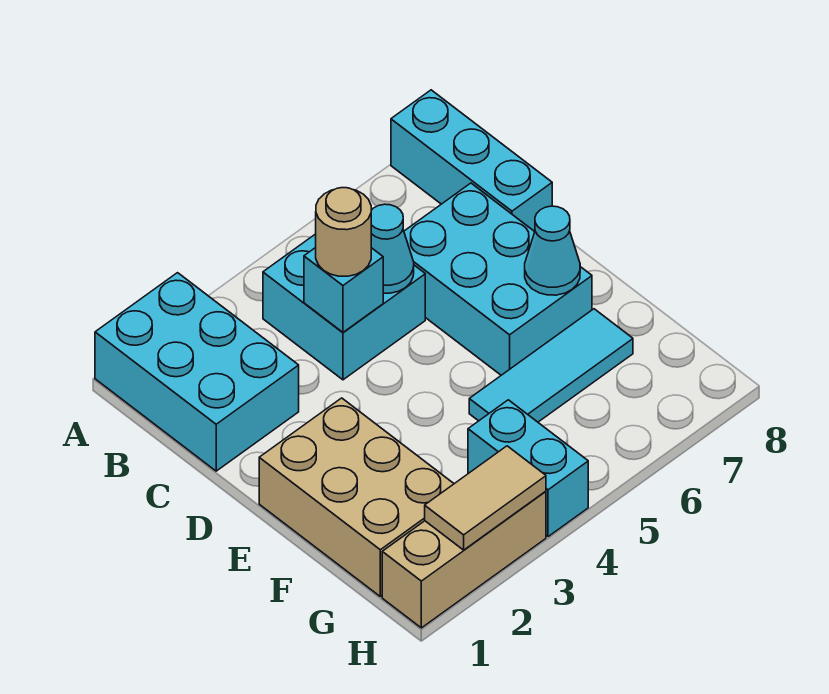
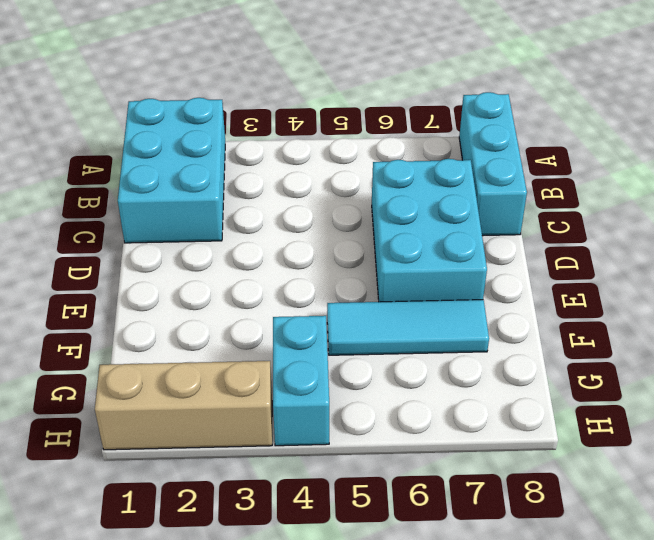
none -> cyan brick B4:C5 level 1
none -> tan brick E1:G2 level 1
none -> cyan brick C4 level 2

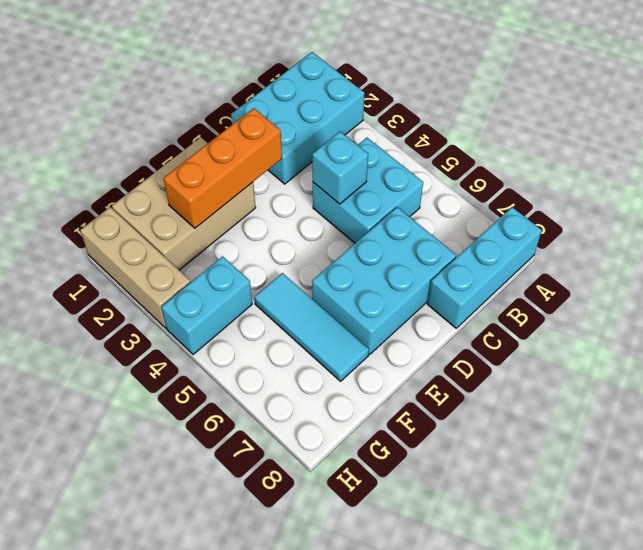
orange brick D2:F2 level 2 -> none
none -> cyan cone C5 level 2
none -> cyan cone E7 level 2
none -> tan tile H2:H3 level 2

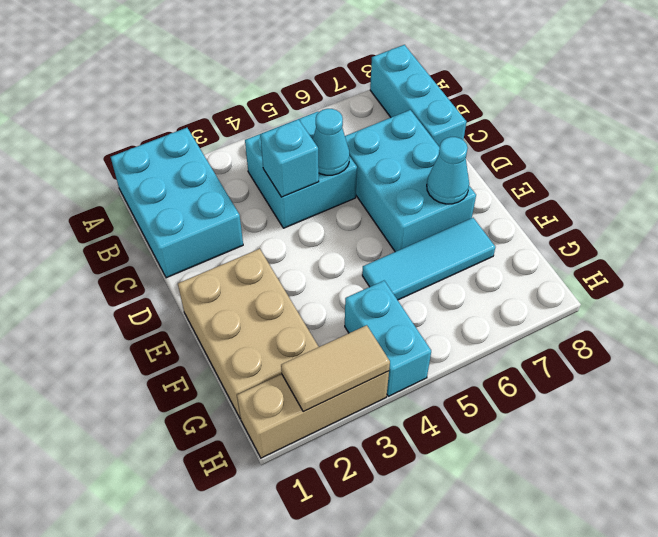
none -> tan round brick C4 level 3

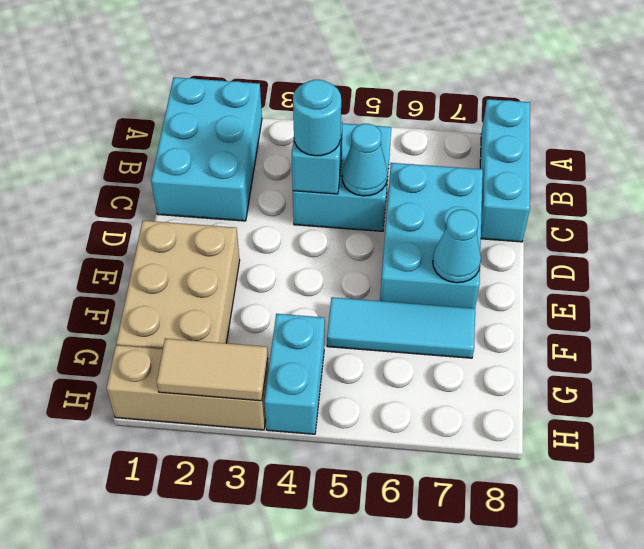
cyan round brick C4 level 3 -> tan round brick C4 level 3

